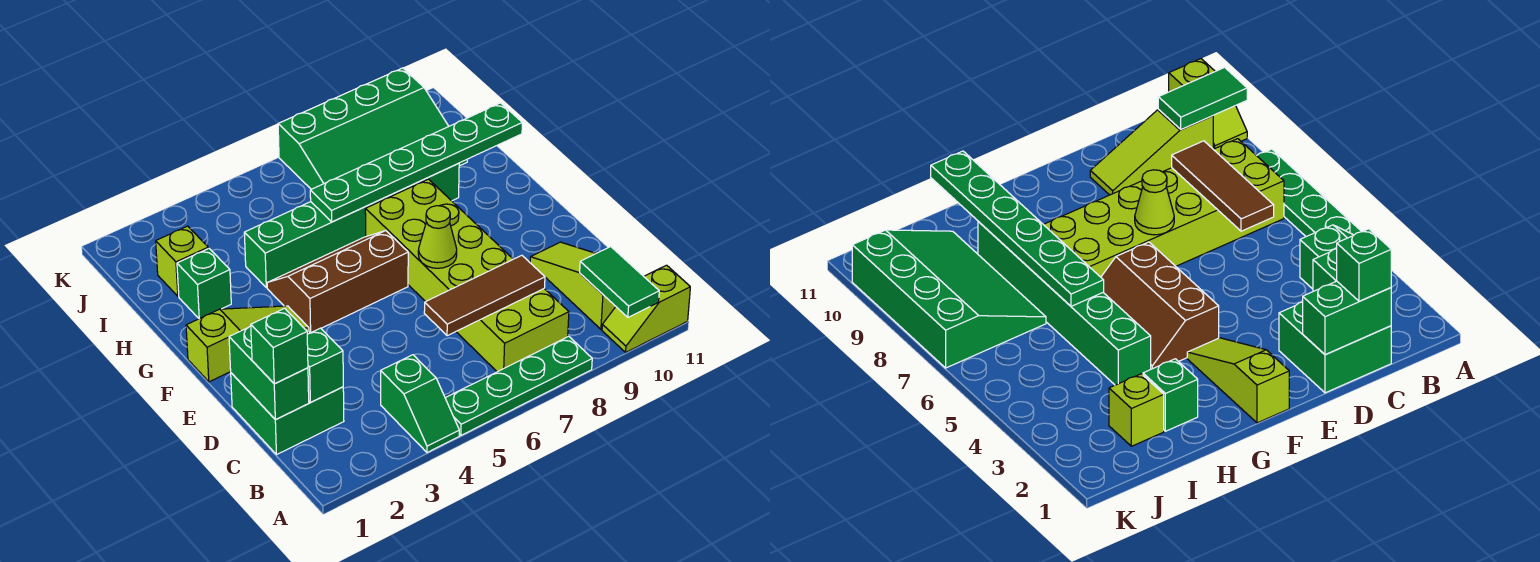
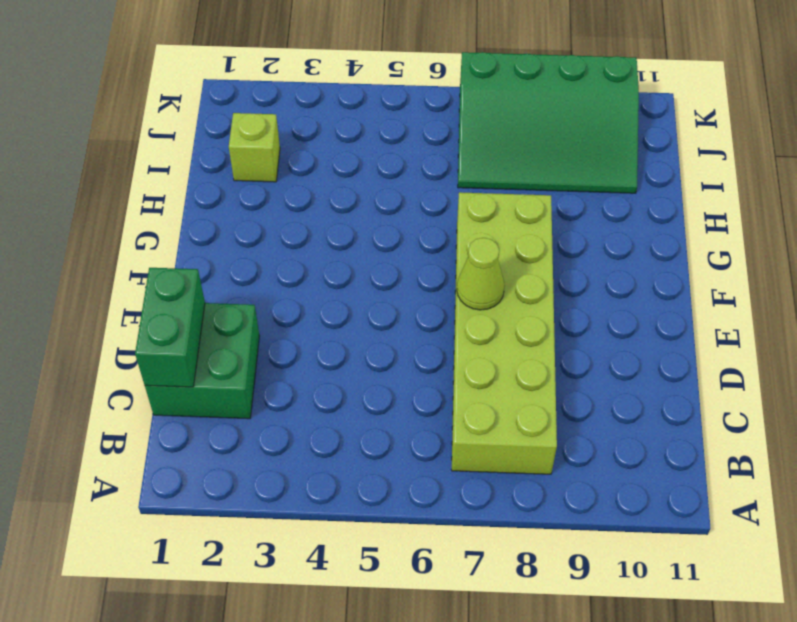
none -> green slope A4:B4 level 1 top B
none -> green plate A5:A8 level 1
none -> lime slope A10:A11 level 1 top 11

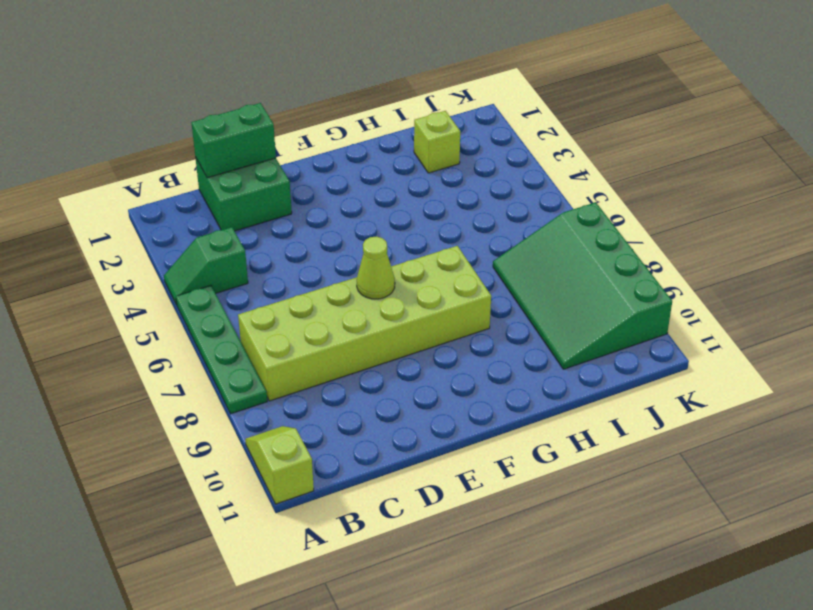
none -> lime slope B10:D10 level 1 top B
none -> lime slope F1:F3 level 1 top 1
none -> brown slope F4:G6 level 1 top F

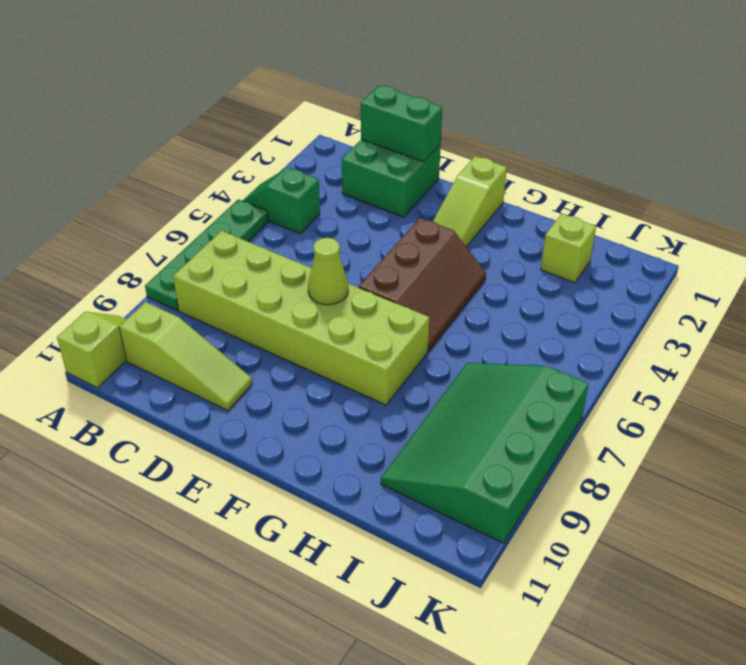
none -> green brick H2 level 1
none -> green brick H4:H9 level 1
none -> green tile A10:B10 level 2

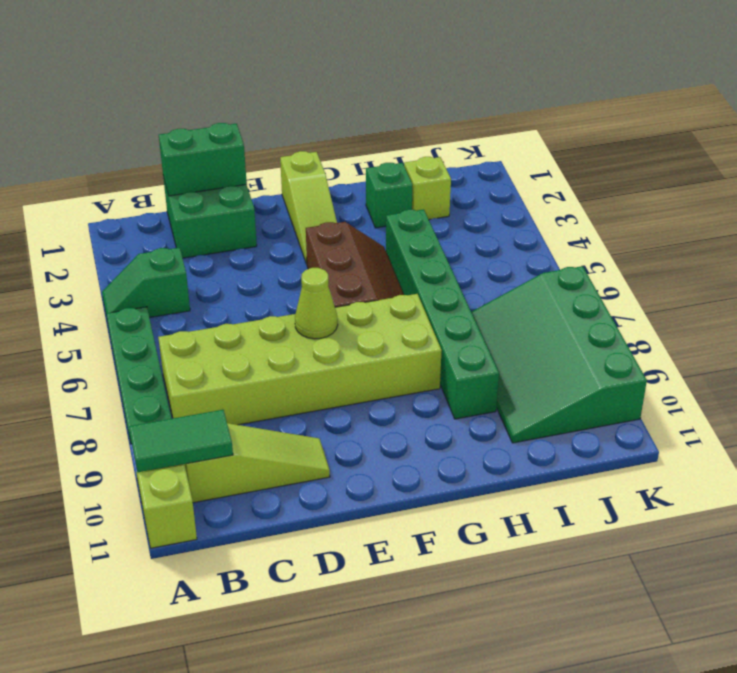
none -> green brick C2 level 2
none -> brown tile C6:C8 level 2
none -> green plate H6:H11 level 2

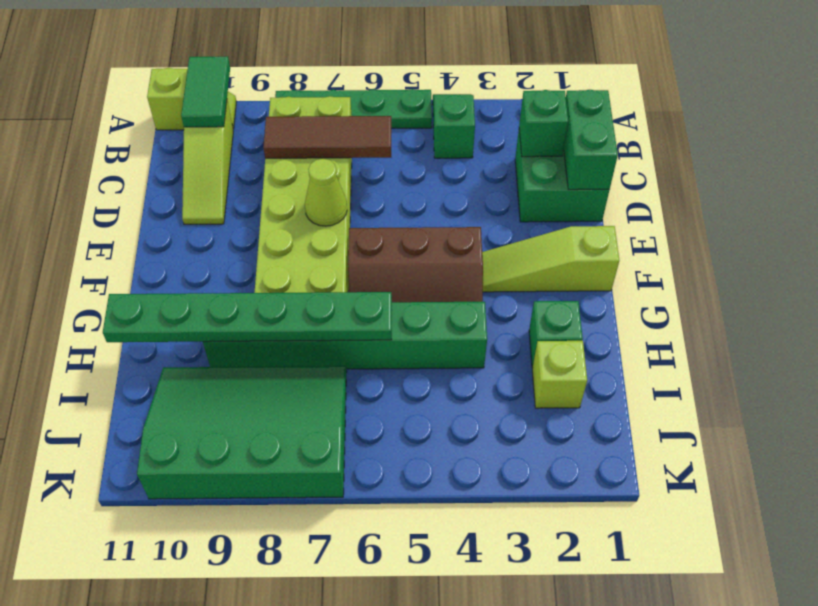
none -> green brick C1 level 3

